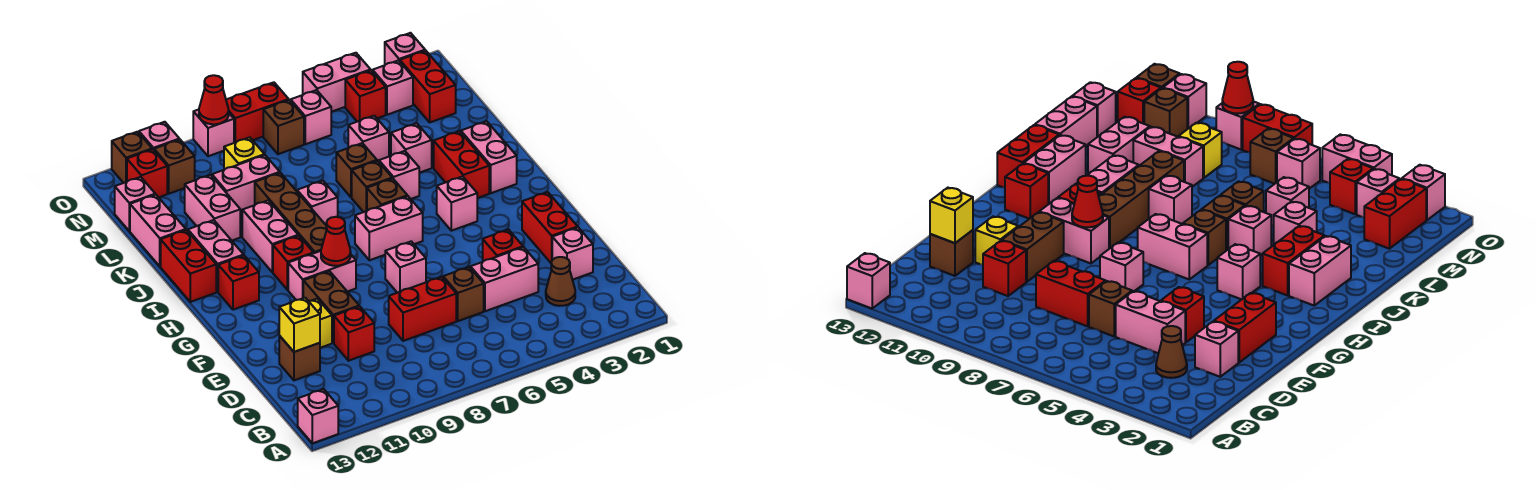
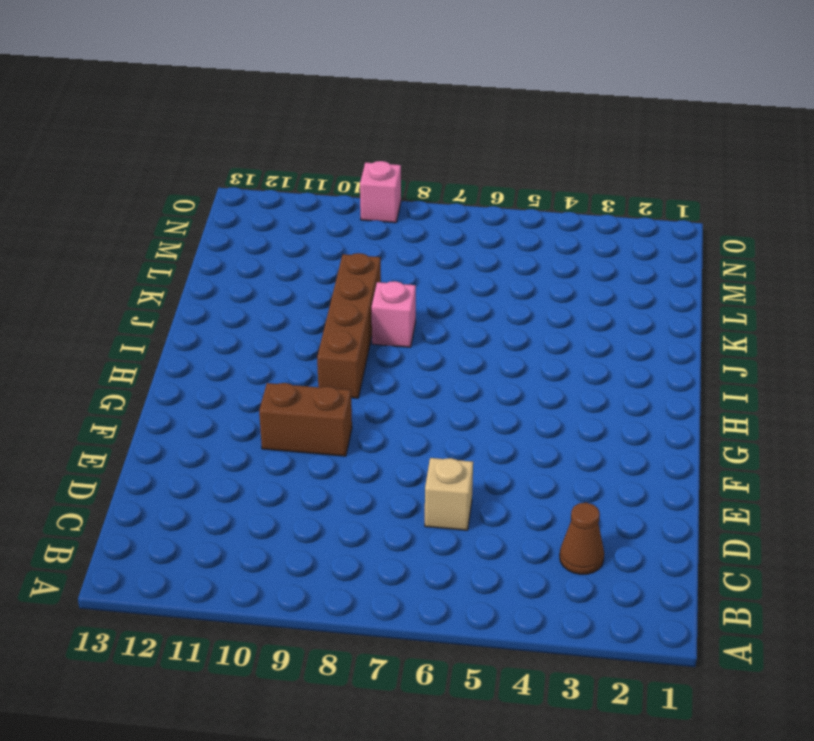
tan brick D6 level 1 -> brown brick D6 level 1
brown brick F9:F10 level 1 -> brown brick E10:F10 level 1
none -> pink brick A13 level 1
none -> pink brick D2 level 1
none -> pink brick D4:D5 level 1
none -> red brick D7:D8 level 1

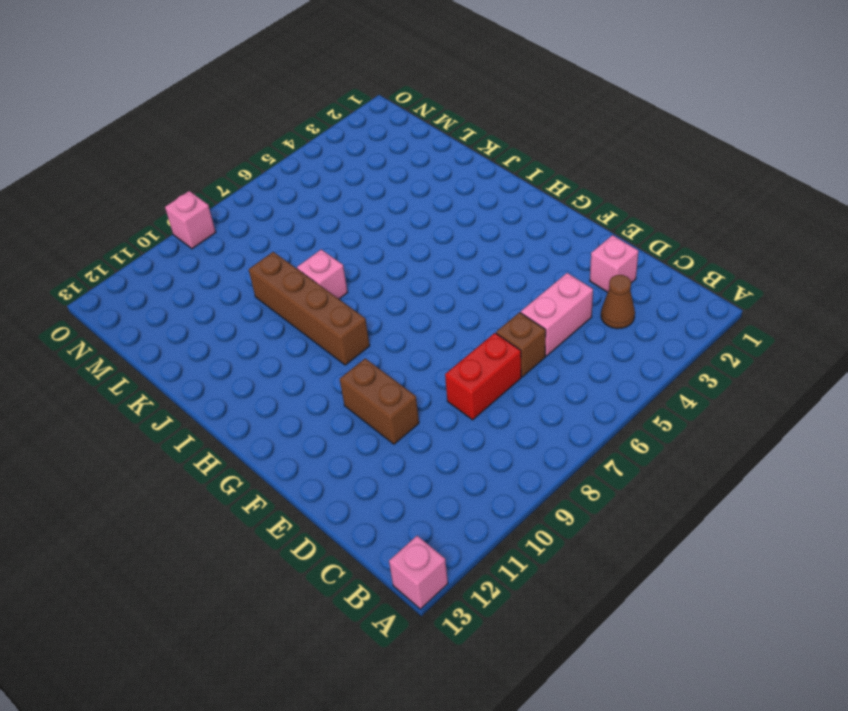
none -> red brick D10 level 1
none -> brown brick D12 level 1
none -> red brick E2:F2 level 1
none -> red brick E4 level 1

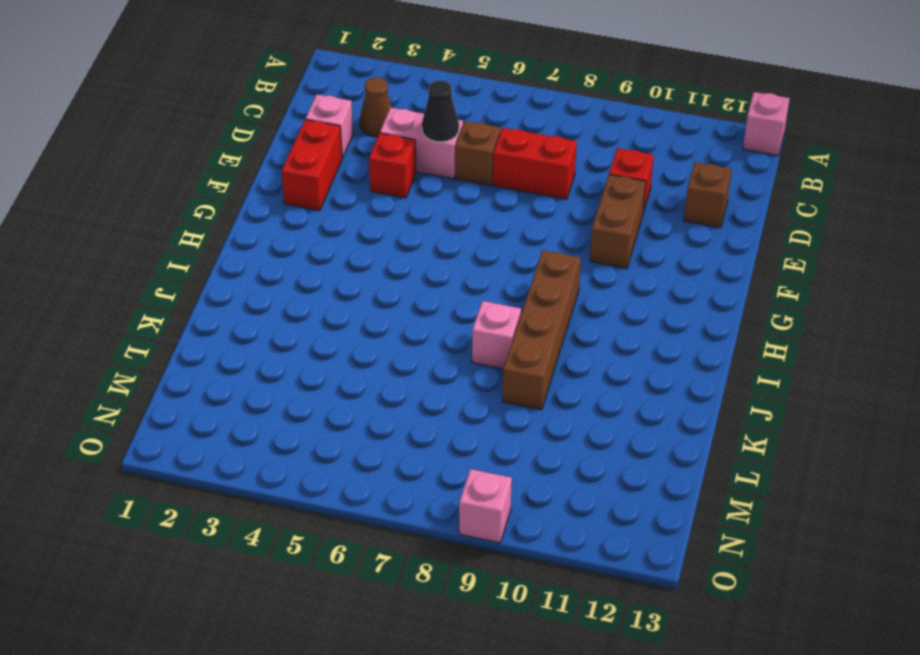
black cone D5 level 2 -> none
none -> yellow brick E11 level 1
none -> pink brick F7 level 1
none -> pink brick G9:G10 level 1
none -> pink brick H4 level 1

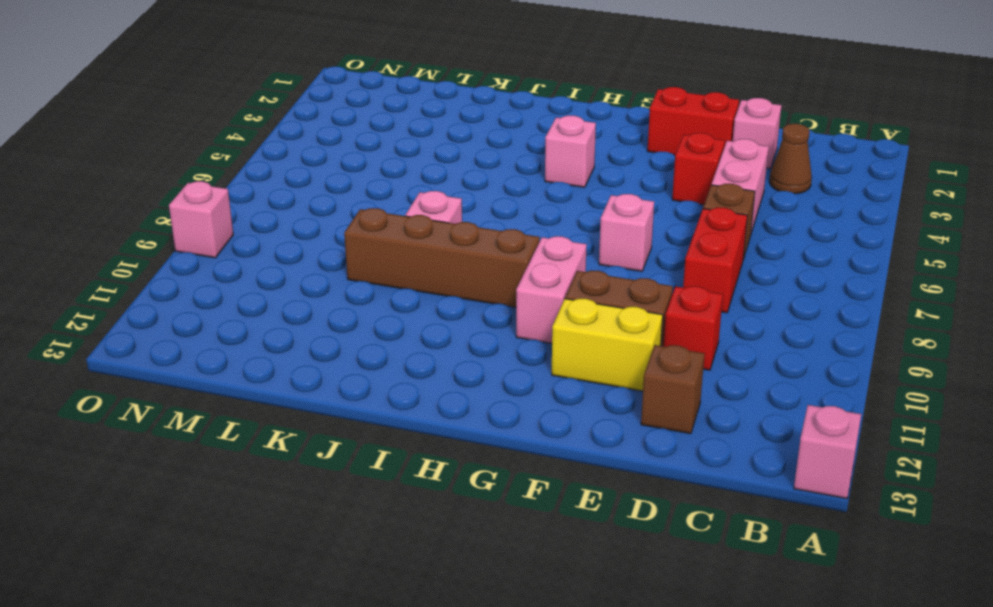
yellow brick E11:F11 level 1 -> yellow brick E11 level 1
none -> pink brick H6:H7 level 1
none -> red brick H10 level 1
none -> red brick H12 level 1
none -> pink brick I2:J2 level 1

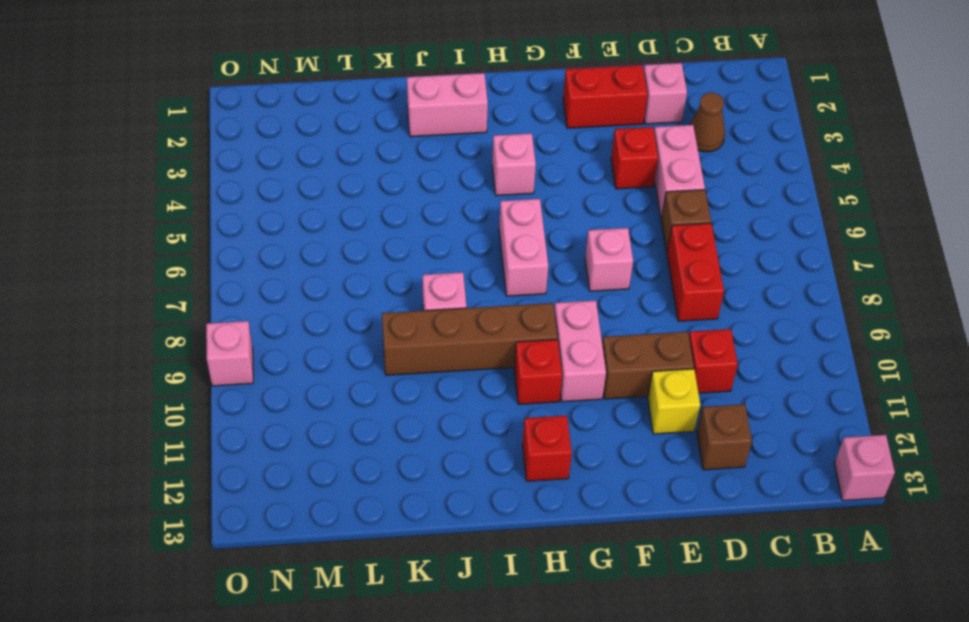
none -> red brick I3:J3 level 1
none -> brown brick I6 level 1
none -> pink brick I10:J10 level 1
none -> pink brick I12:J12 level 1

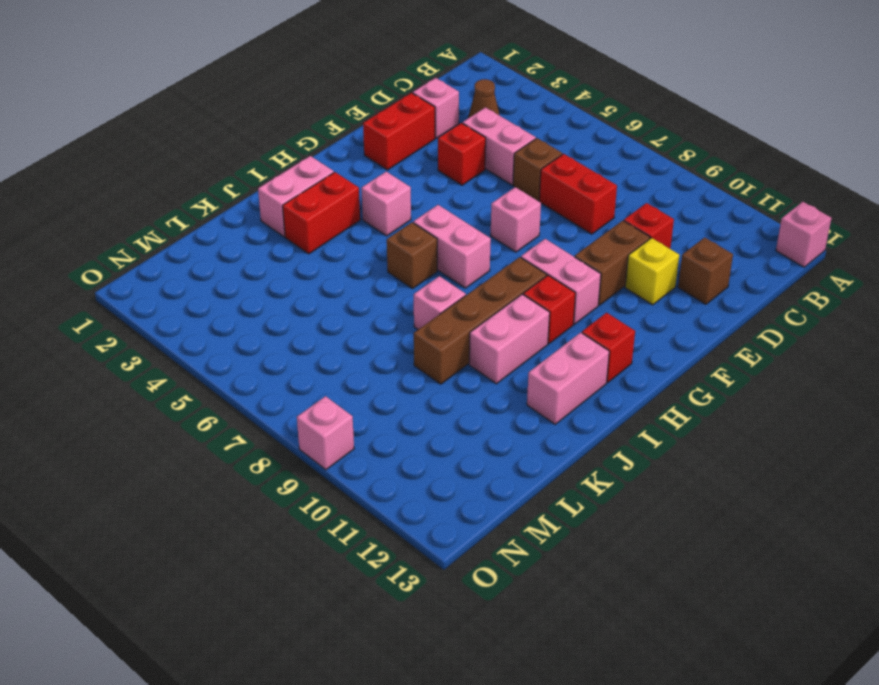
none -> red brick I13:J13 level 1
none -> pink brick J5 level 1
none -> brown brick J6 level 1
none -> pink brick K4 level 1

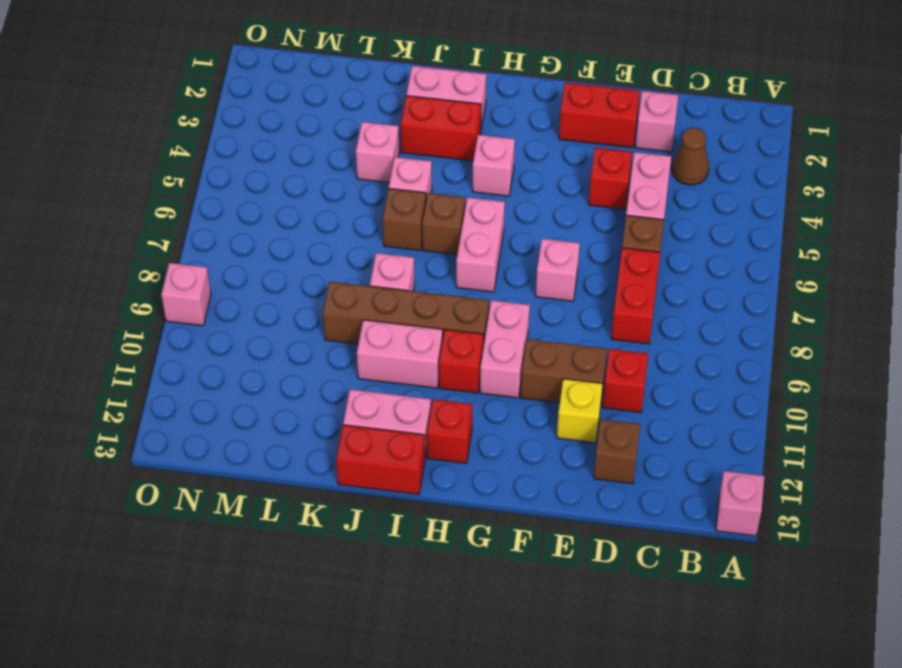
none -> brown brick K6 level 1
none -> pink brick K11:L11 level 1
none -> pink brick K13:L13 level 1
none -> pink brick L5 level 1

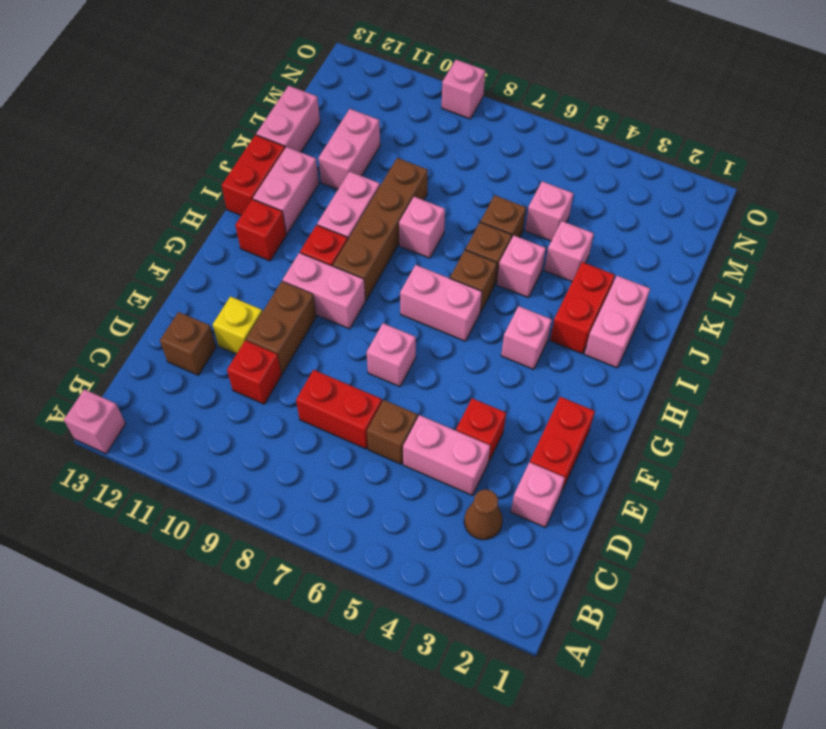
none -> pink brick L9:L10 level 1
none -> red brick M2:N2 level 1
none -> yellow brick M9 level 1
none -> pink brick M13 level 1

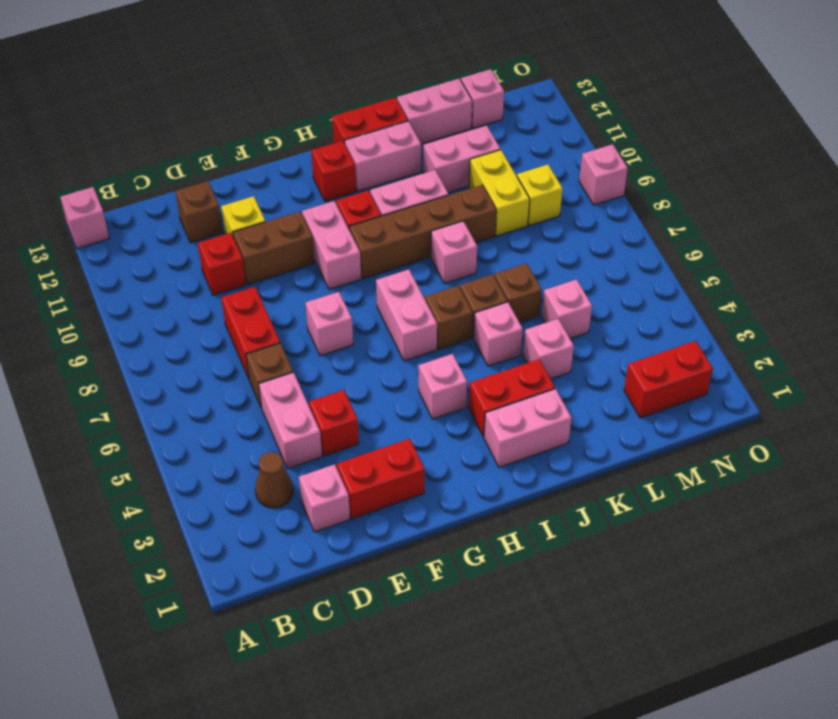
yellow brick L9:L10 level 1 -> pink brick L9:L10 level 1
none -> pink brick N3 level 1
none -> red brick N4 level 1
none -> pink brick N6 level 1
none -> brown brick N7 level 1

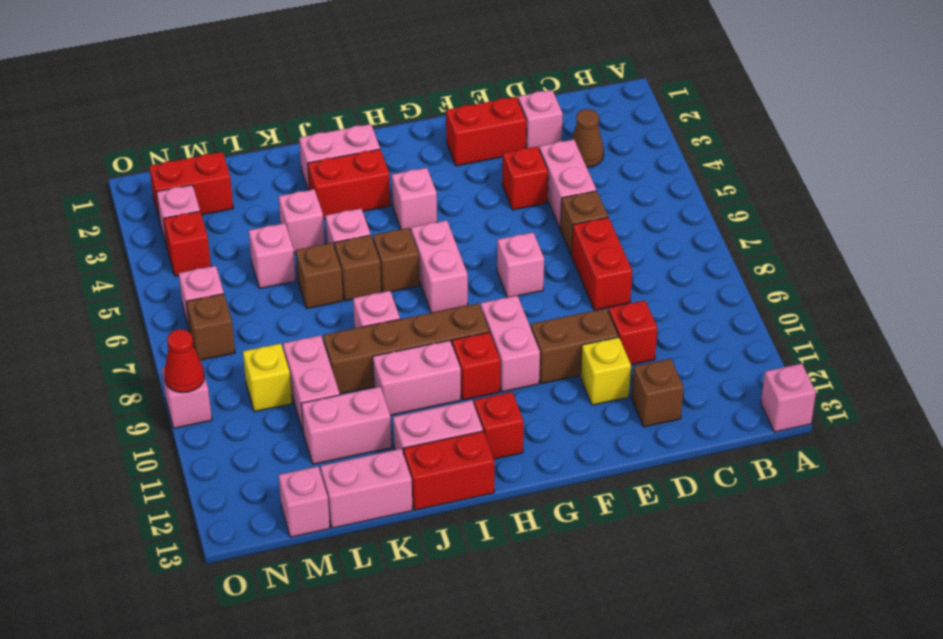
none -> brown brick N11 level 1
none -> red brick N12 level 1
none -> pink brick O2 level 1
none -> pink brick O4:O5 level 1

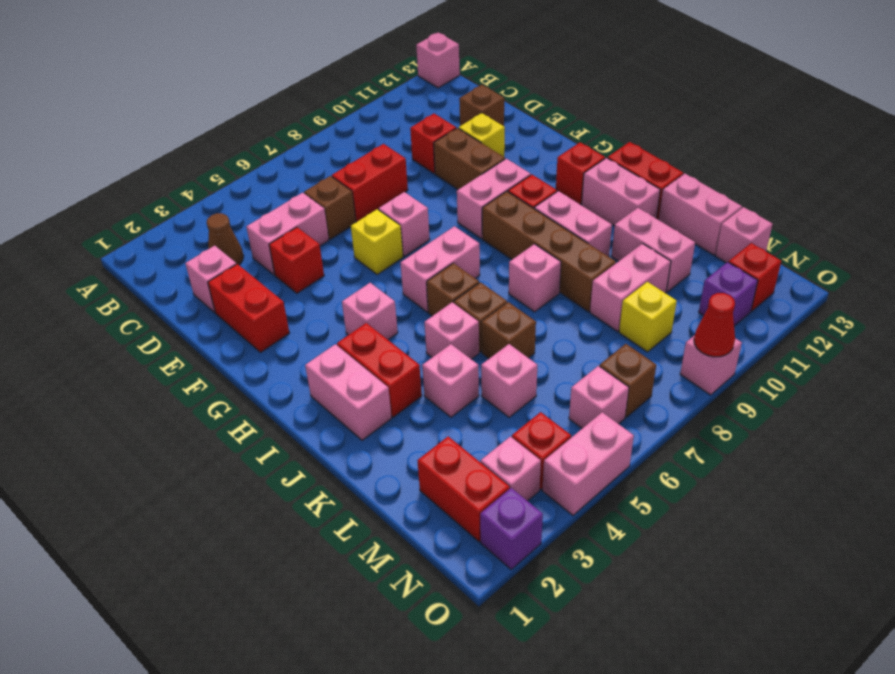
yellow brick F6 level 1 -> yellow brick D12 level 2
purple brick N11 level 1 -> brown brick N11 level 1
purple brick O2 level 1 -> pink brick O2 level 1
none -> red brick O7:O8 level 1
none -> pink brick O11 level 1
none -> brown brick O12 level 1
none -> red cone G9 level 2

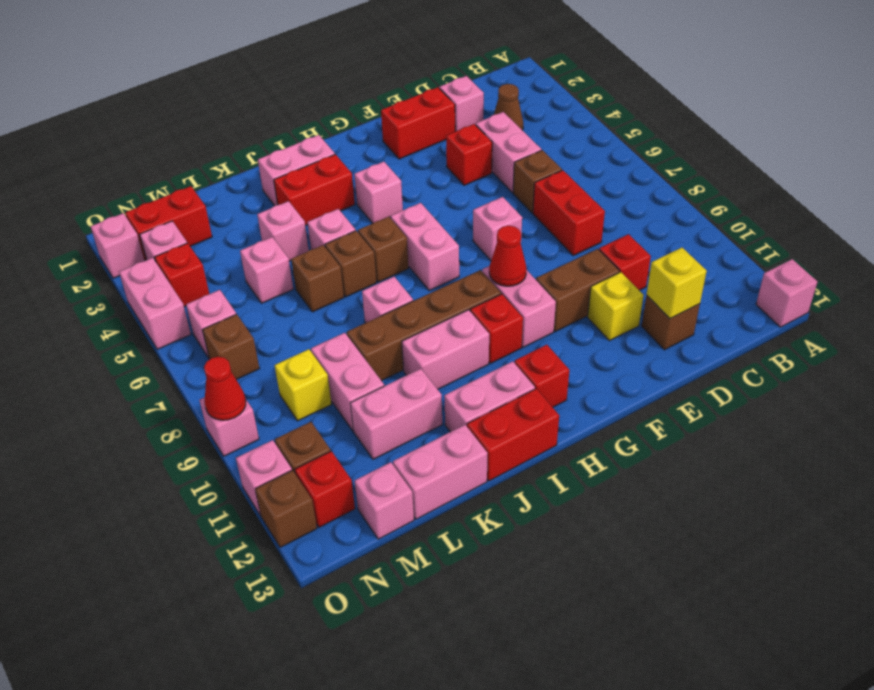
none -> red brick O7:O8 level 1

